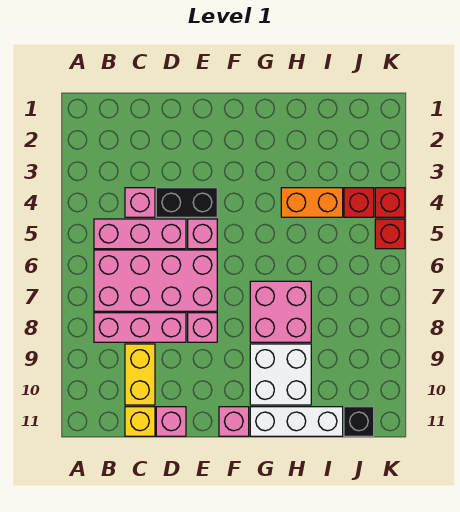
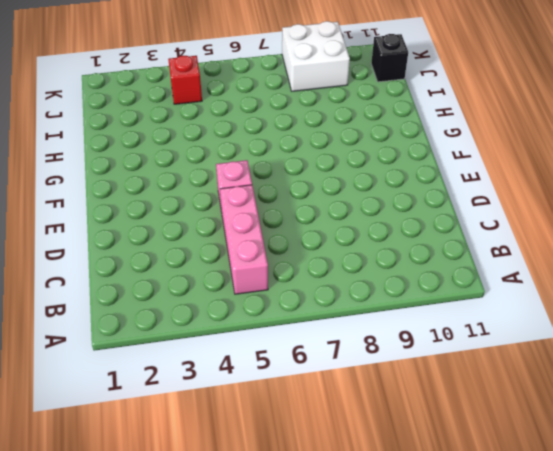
white brick J8:K9 level 1 -> white brick G9:H10 level 1
none -> pink brick B6:E7 level 1
none -> pink brick B8:D8 level 1
none -> pink brick C4 level 1

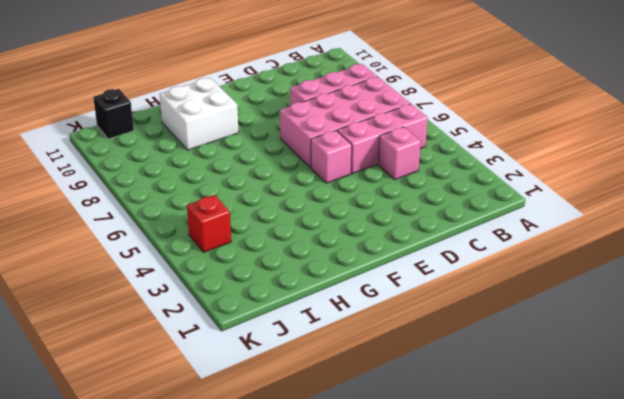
none -> yellow brick C9:C10 level 1
none -> yellow brick C11 level 1
none -> black brick D4:E4 level 1

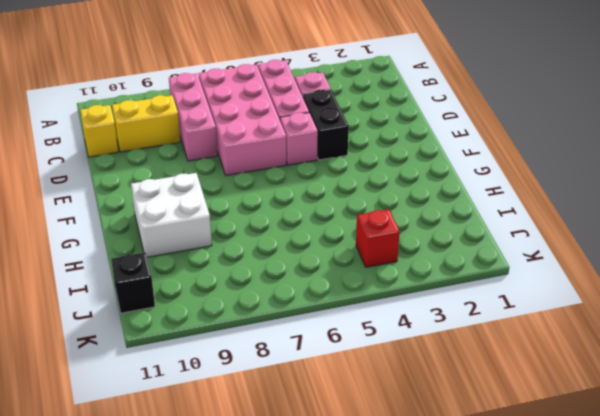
none -> pink brick D11 level 1
none -> pink brick E8 level 1
none -> pink brick F11 level 1

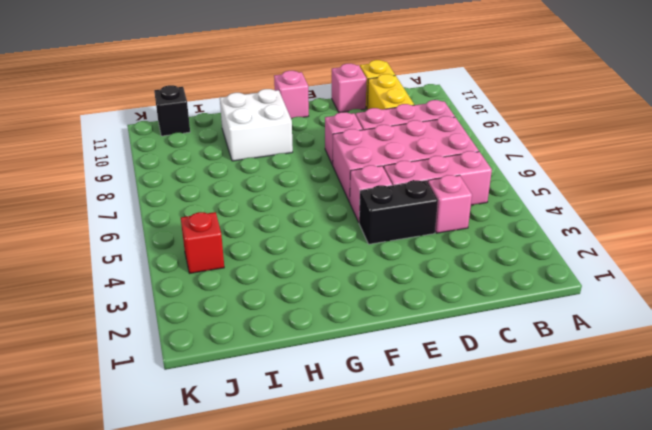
none -> pink brick G7:H8 level 1
none -> white brick G11:I11 level 1
none -> orange brick H4:I4 level 1

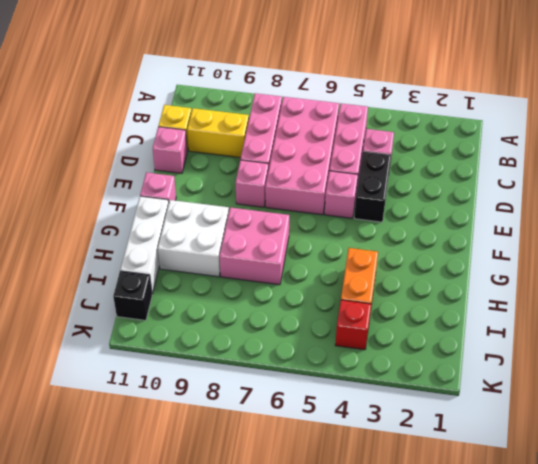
none -> red brick K4 level 1
none -> red brick K5 level 1

